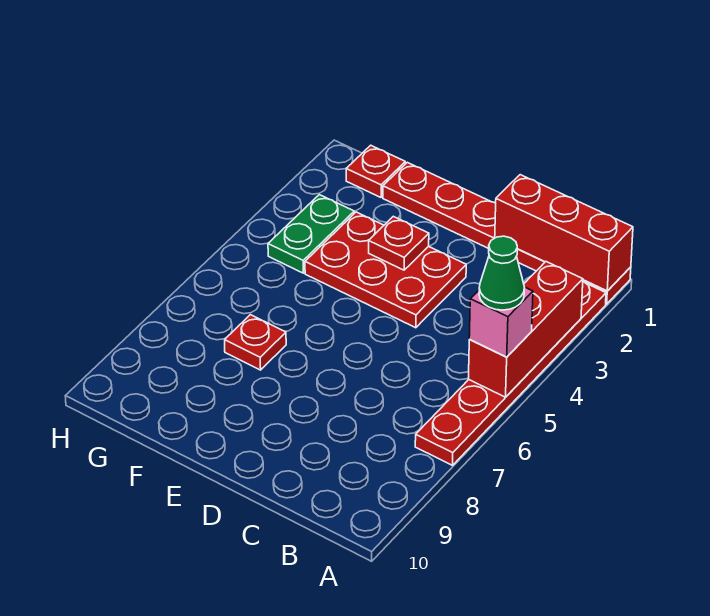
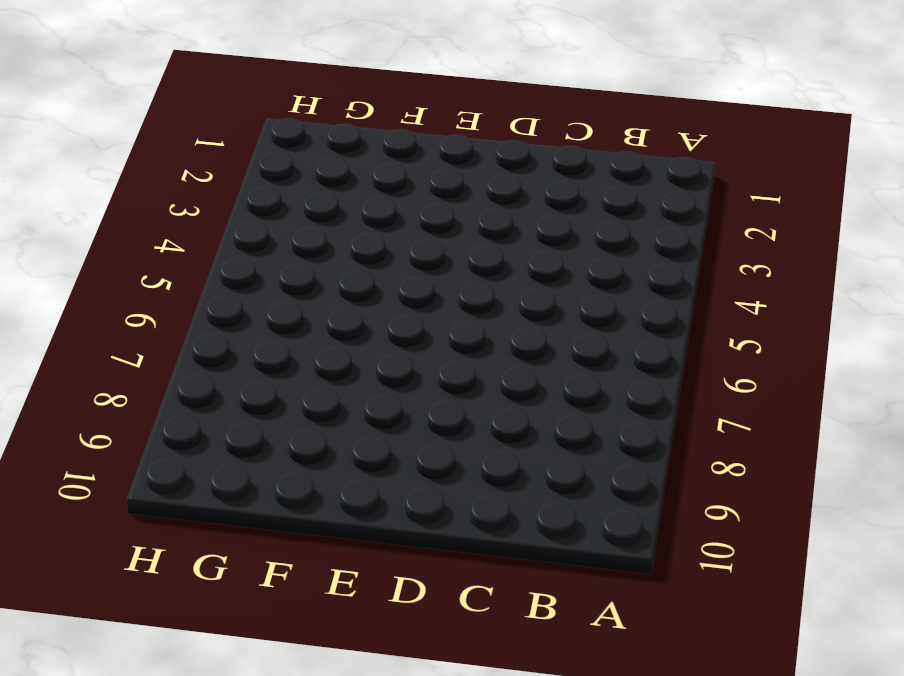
none -> red plate A1:F1 level 1
none -> red plate A2:A7 level 1

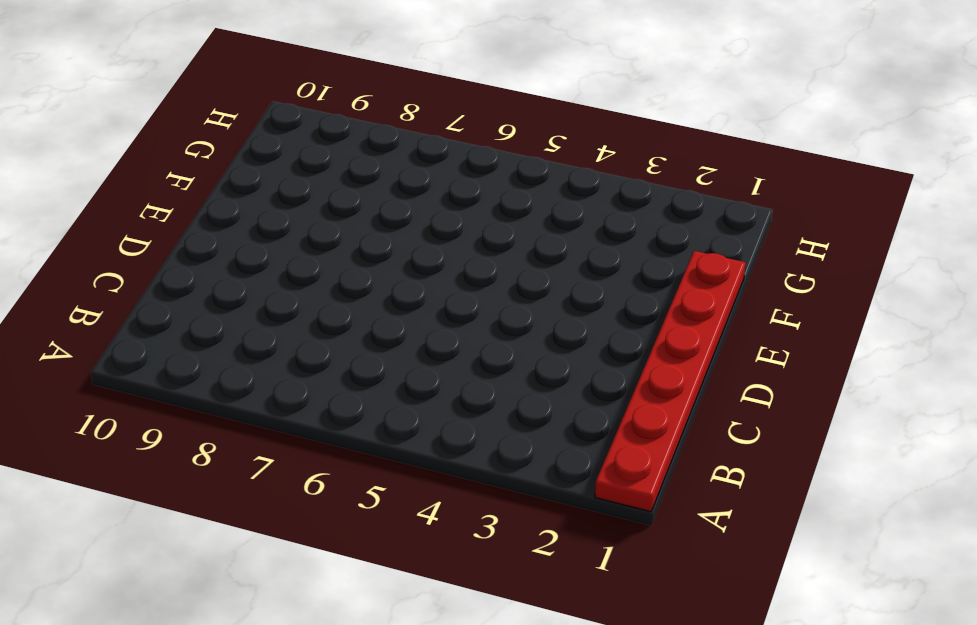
none -> red plate A2:A7 level 1
none -> red plate D3:F4 level 1

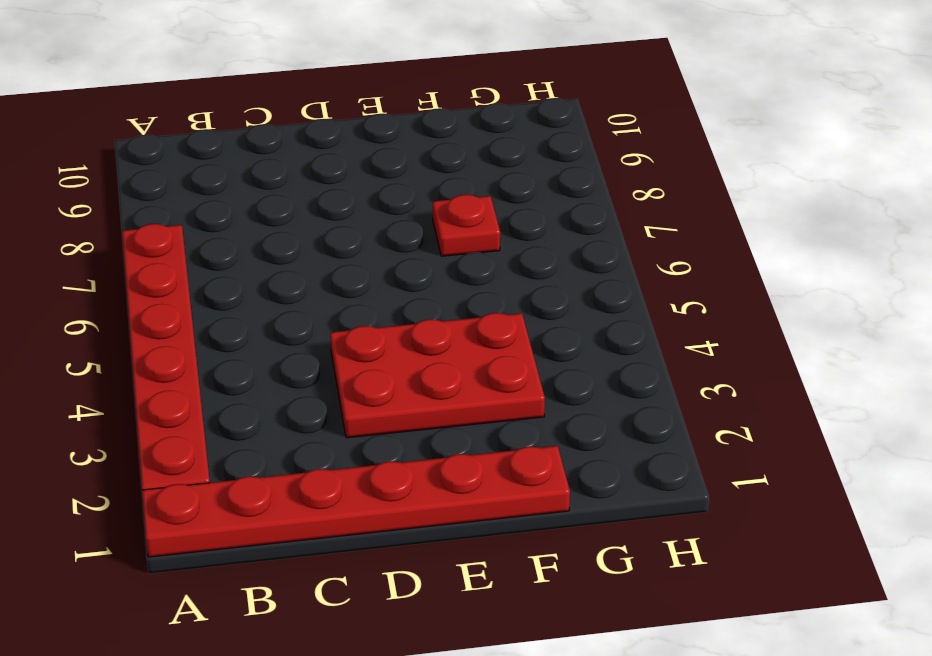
none -> red plate G1 level 1
none -> green plate G3:G4 level 1

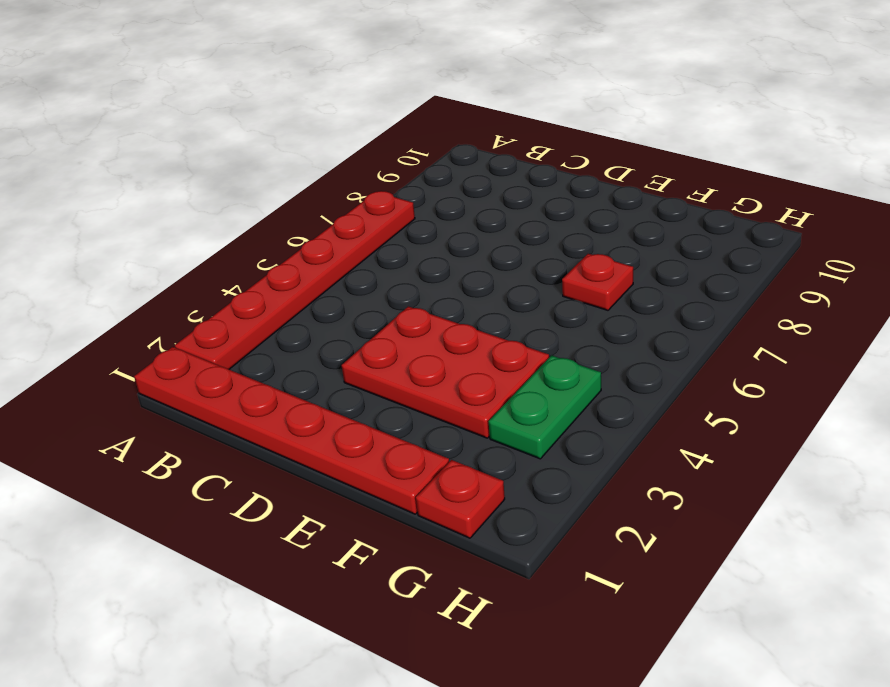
none -> red brick A1:C1 level 2
none -> red brick A3:A5 level 2

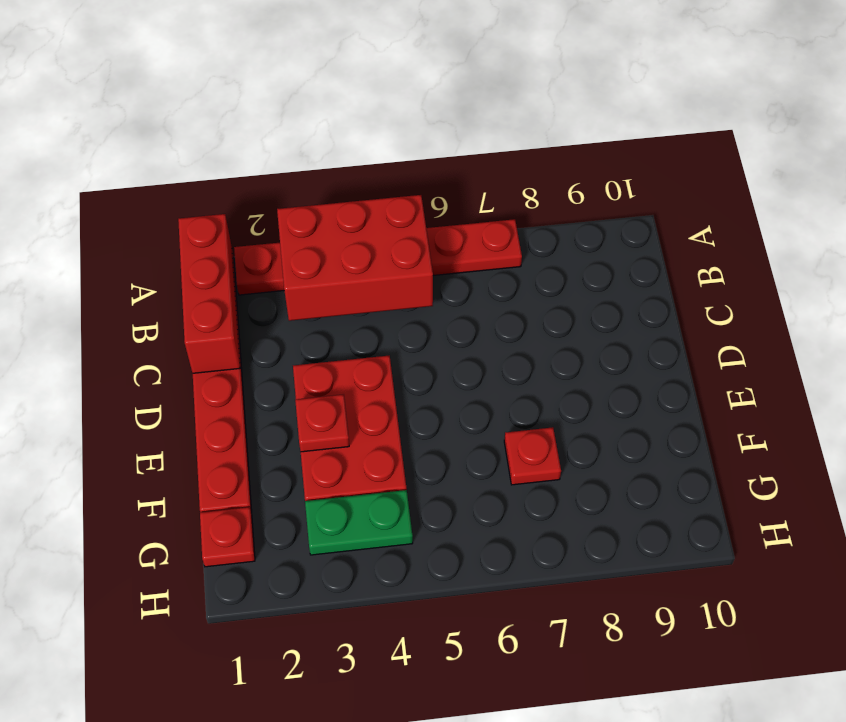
red brick A3:B5 level 2 -> red brick A3:A5 level 2
none -> pink brick A5 level 3
none -> green cone A5 level 4

